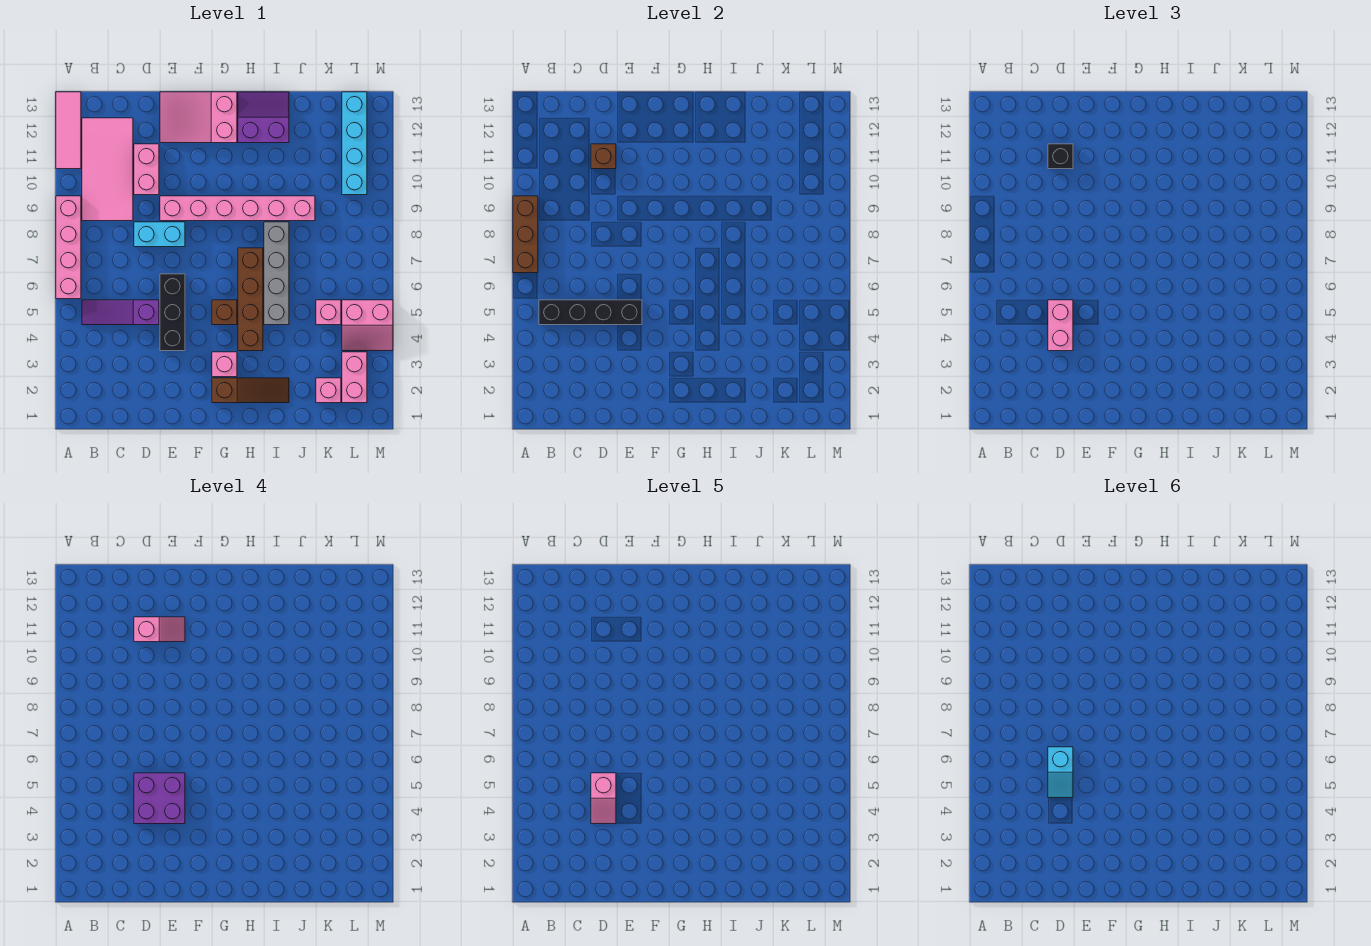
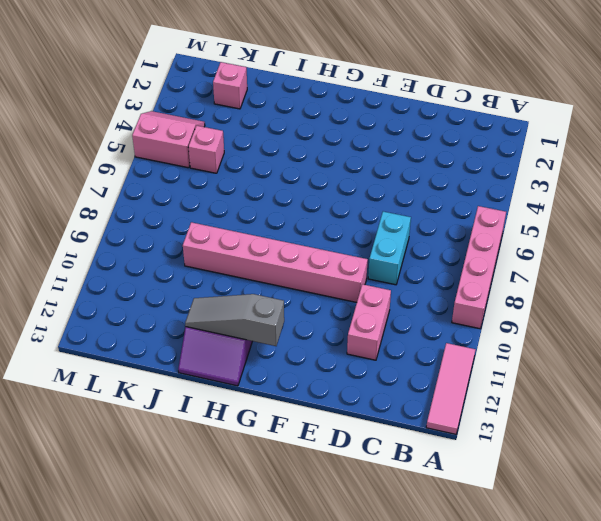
cyan brick D7:D8 level 1 -> cyan brick D8:E8 level 1
grey slope G12:I12 level 2 top G -> none
none -> purple slope B5:D5 level 1 top D
none -> pink tile B9:C12 level 1
none -> black brick E4:E6 level 1

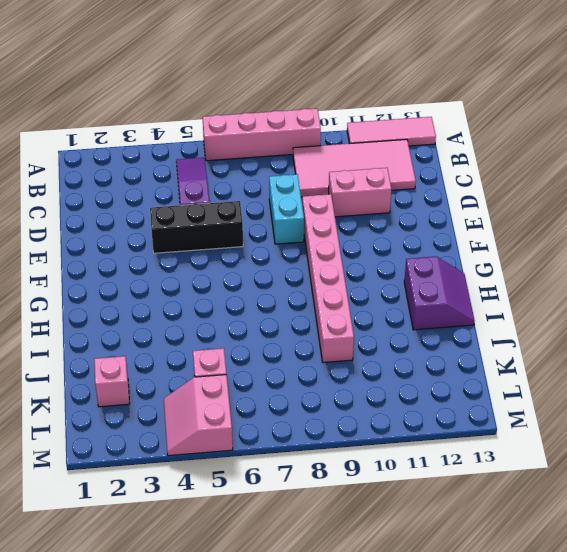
none -> pink slope E12:G13 level 1 top G
none -> brown slope G2:I2 level 1 top G
none -> pink brick G3 level 1

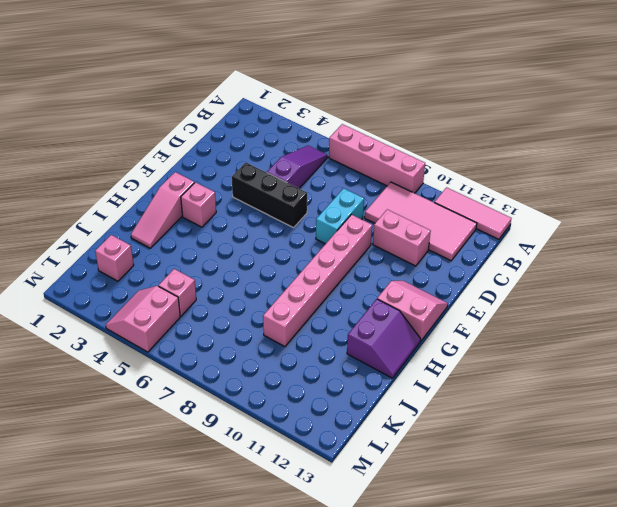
pink slope F12:G13 level 1 top G -> pink slope E12:G13 level 1 top G
pink slope G2:I2 level 1 top G -> brown slope G2:I2 level 1 top G
none -> brown brick G5 level 1
none -> brown brick H4:H7 level 1
none -> grey brick I5:I8 level 1

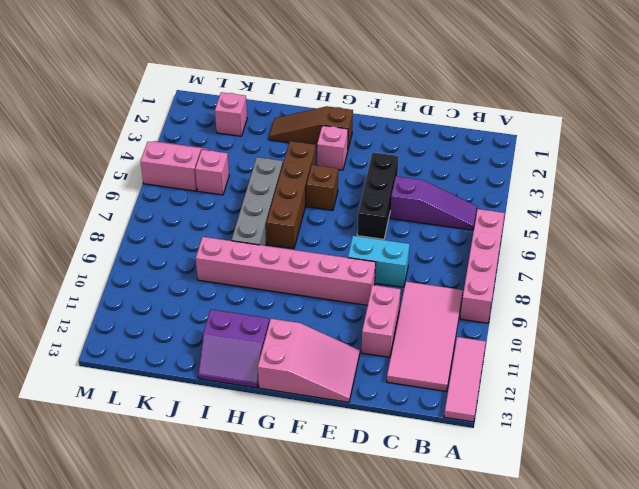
none -> pink brick L2:L3 level 1
none -> cyan brick L10:L13 level 1
none -> brown brick A7:A9 level 2

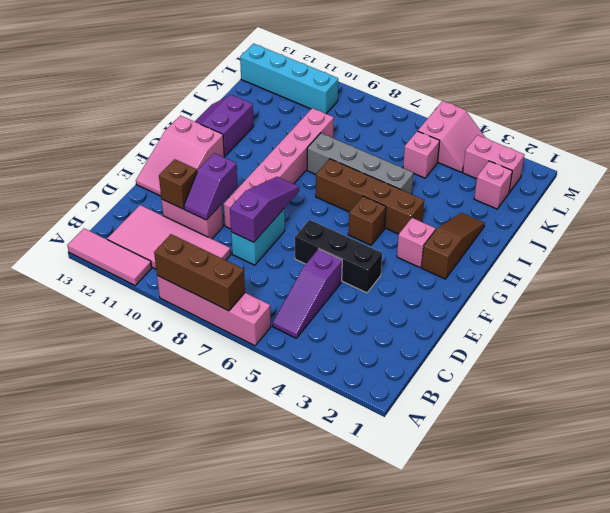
purple slope D8:F8 level 2 top D -> none
purple slope D10:E10 level 2 top E -> none
none -> black brick B5:E5 level 2
none -> pink brick D4:D5 level 3
none -> black brick D11 level 3

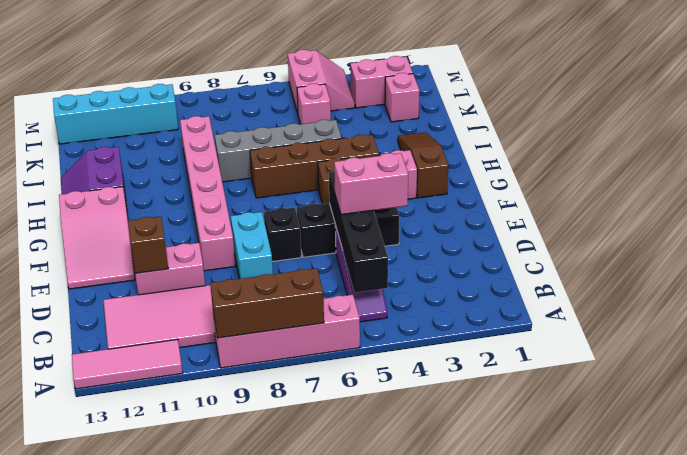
black brick E7 level 1 -> black brick D11 level 3
none -> purple brick D4:E5 level 4
none -> pink slope D11:E11 level 4 top D
none -> pink slope D4:D5 level 5 top 5

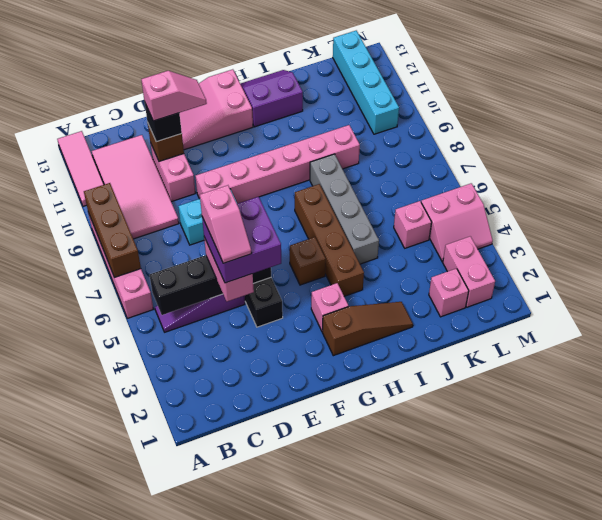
none -> cyan slope D5:D6 level 6 top 6

